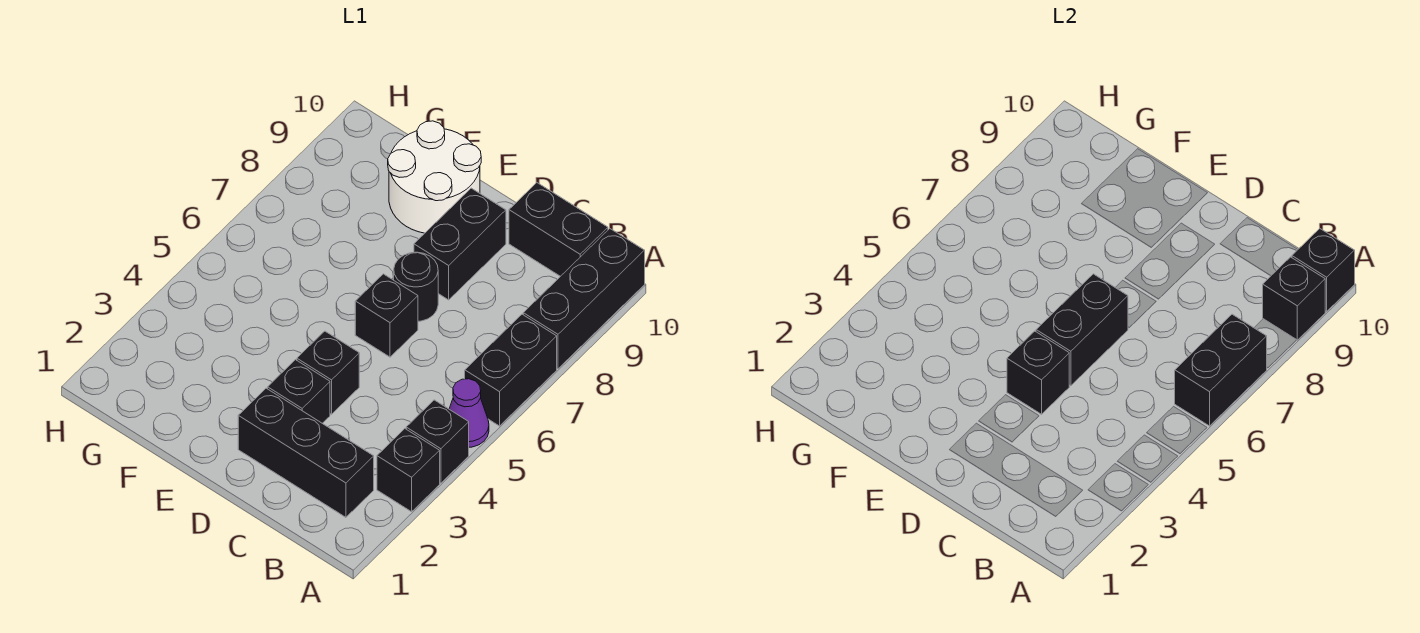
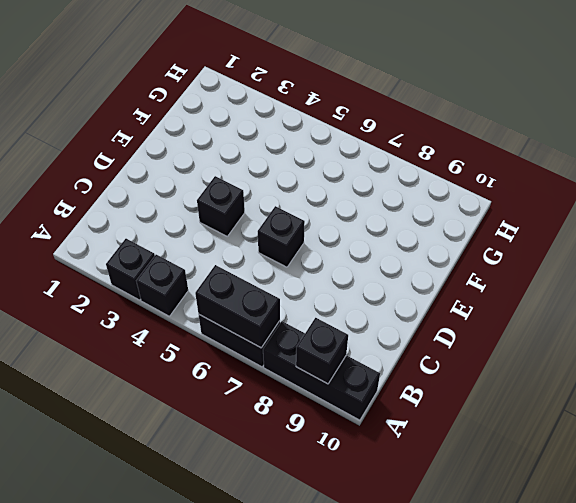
none -> purple cone A5 level 1
none -> black brick B2:D2 level 1
none -> black brick B10:C10 level 1

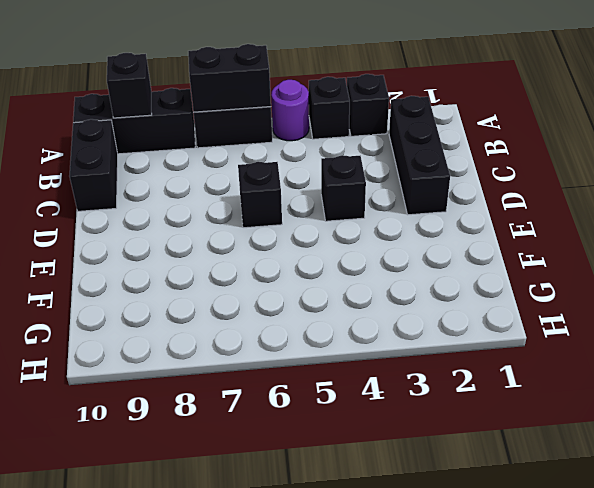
purple round brick A5 level 1 -> purple cone A5 level 1
none -> black brick D3 level 1
none -> black round brick D7 level 1
none -> black brick D8:D9 level 1

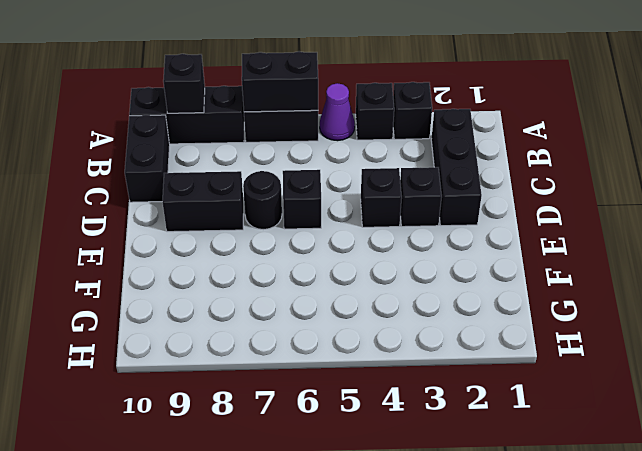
none -> white round brick E9:F10 level 1
none -> black brick A10 level 2
none -> black brick D4 level 2

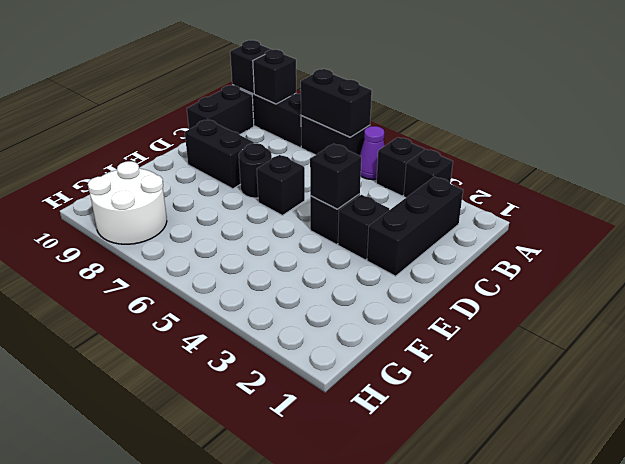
white round brick G8:H9 level 1 -> white round brick E9:F10 level 1
none -> black brick D5:D6 level 2

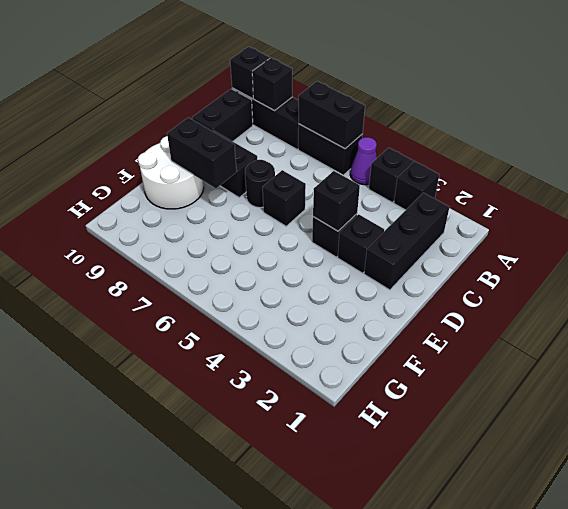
black brick E8:E9 level 2 -> black brick D5:D6 level 2

